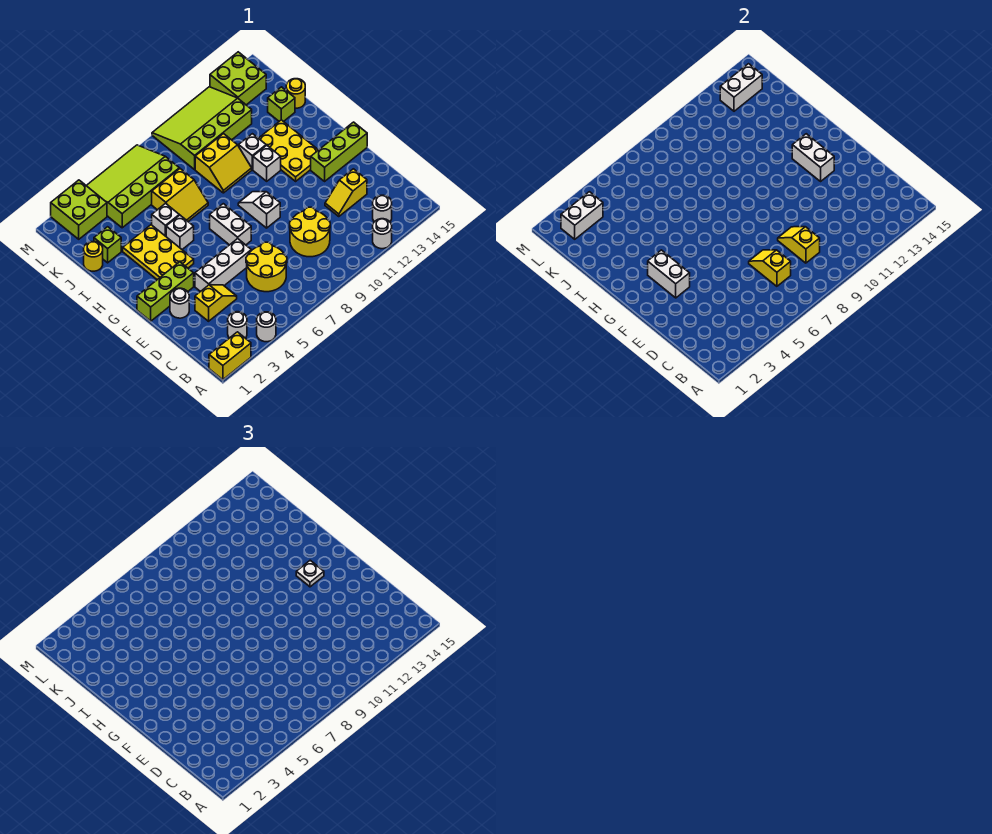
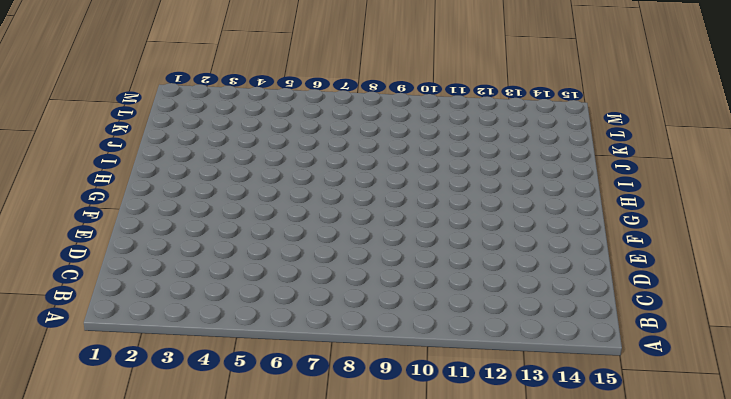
none -> yellow brick A1:A2 level 1
none -> white round brick A4 level 1
none -> white round brick A12 level 1
none -> white round brick B3 level 1

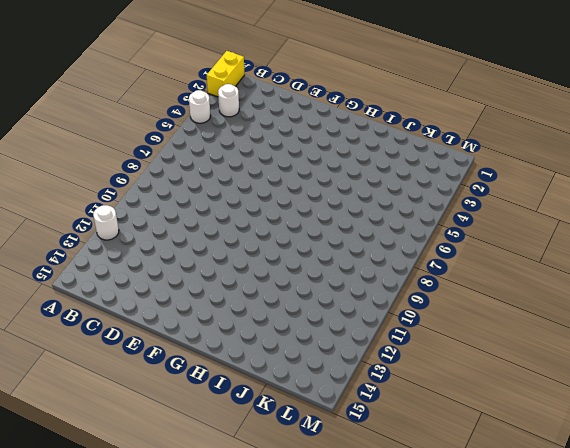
none -> white round brick B13 level 1
none -> yellow round brick C6:D7 level 1
none -> yellow round brick C9:D10 level 1
none -> yellow slope D3:D4 level 1 top 3

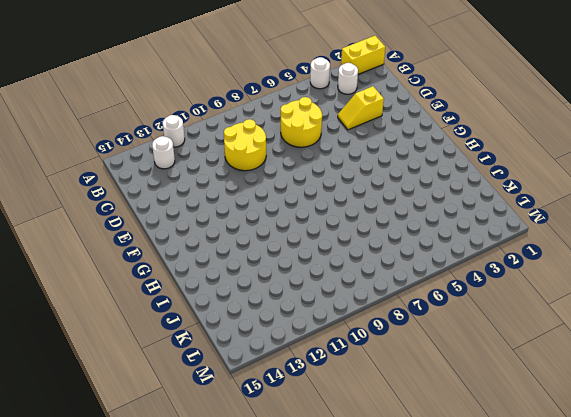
none -> yellow slope D12:D13 level 1 top 13
none -> white round brick E2 level 1
none -> white brick E4:E6 level 1
none -> lime brick F1:F3 level 1

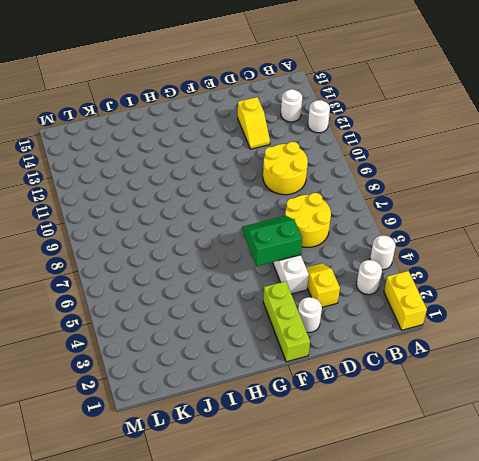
green slope E5:F6 level 2 top 5 -> none
none -> white brick F7:G7 level 1
none -> white slope F9:G9 level 1 top F
none -> lime brick F13:F15 level 1
none -> yellow plate G3:I4 level 1

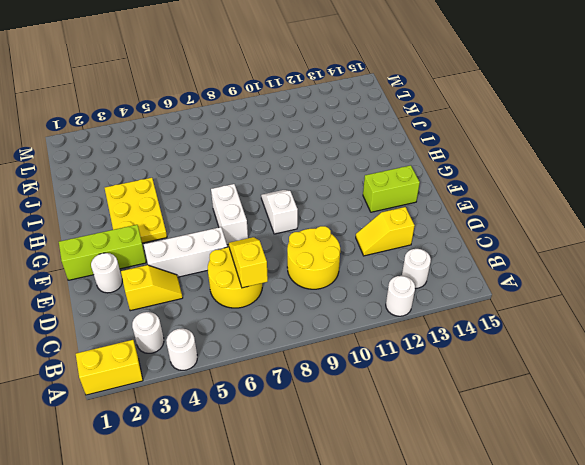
lime brick F13:F14 level 1 -> lime brick F13:F15 level 1
none -> yellow plate G12:I13 level 1
none -> white brick H5 level 1
none -> white brick H11 level 1
none -> white brick I5 level 1

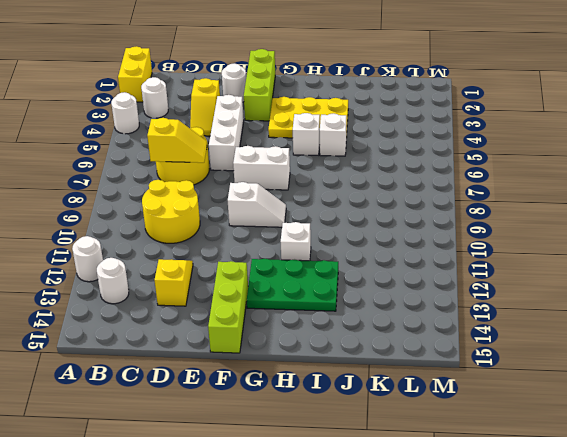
green plate G12:I13 level 1 -> yellow plate G12:I13 level 1
none -> yellow slope I6:J7 level 1 top J
none -> yellow slope I9:J10 level 1 top J
none -> white brick I11 level 1
none -> yellow round brick J1 level 1

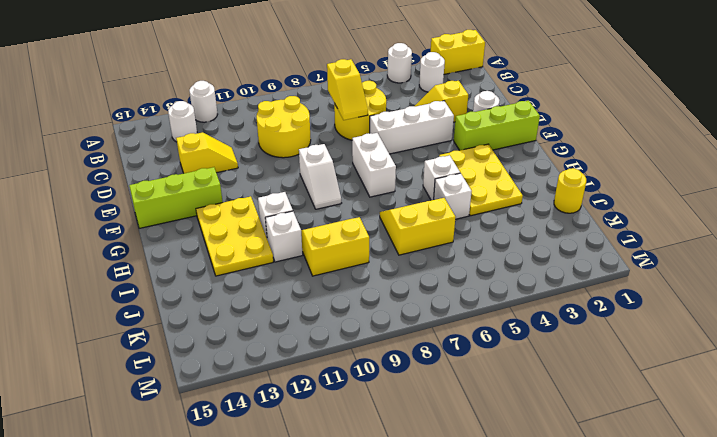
none -> lime brick J2 level 1
none -> lime brick J14 level 1
none -> yellow round brick J15 level 1
none -> lime slope K4:M7 level 1 top K

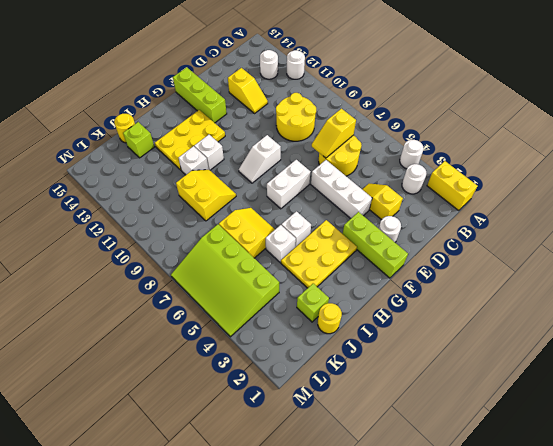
none -> lime slope K9:M12 level 1 top K
none -> lime brick L2:M3 level 1
none -> lime brick L13:M14 level 1
none -> yellow slope C9:D9 level 2 top C

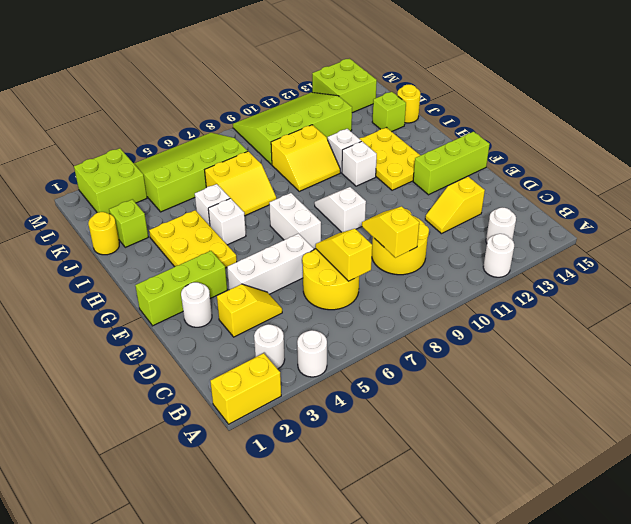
none -> white brick F3:G3 level 2
none -> white brick F13:G13 level 2
none -> white brick L2:L3 level 2
none -> white brick L13:L14 level 2

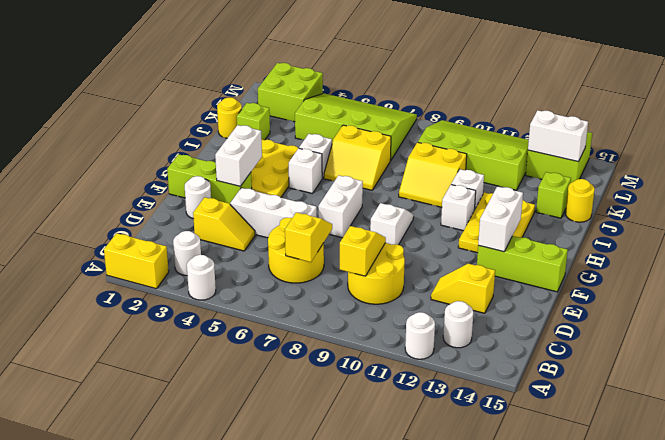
none -> white brick L2:L3 level 2
none -> white plate G13 level 3

